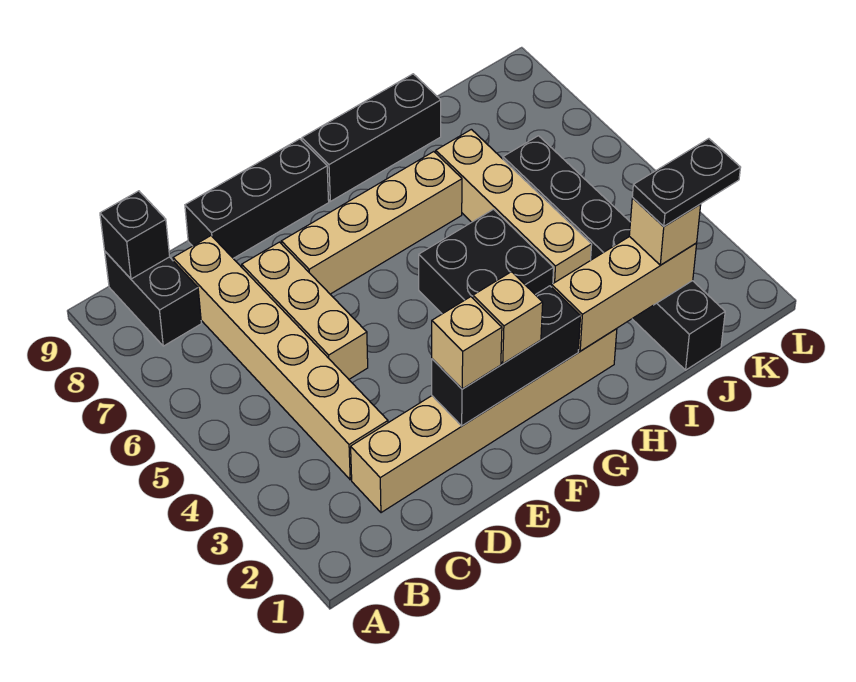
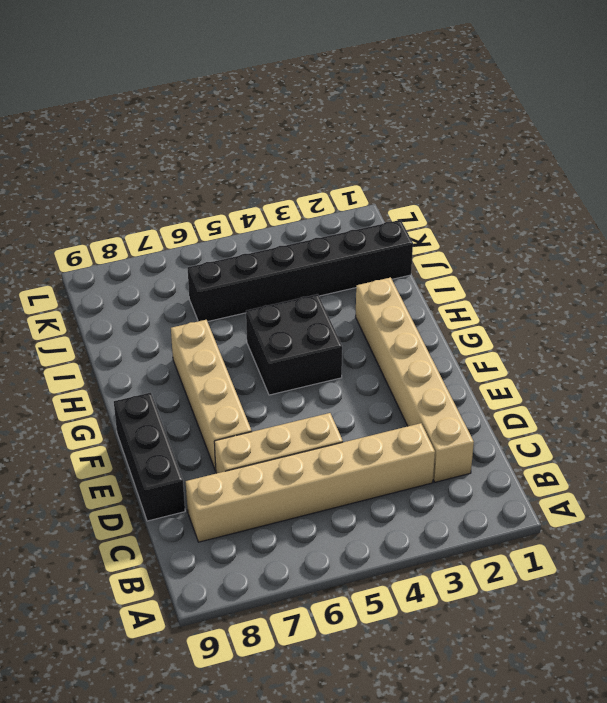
none -> black brick B8:B9 level 1
none -> black brick G9:I9 level 1
none -> tan brick I4:I7 level 1

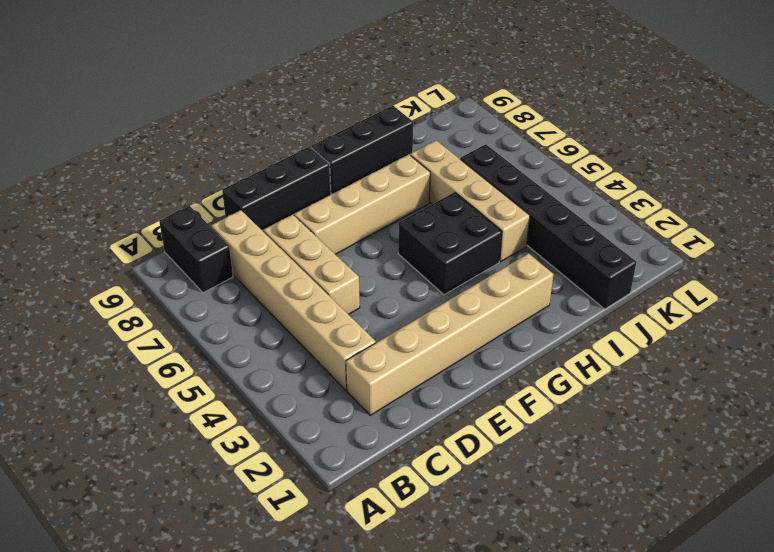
none -> black brick B9 level 2
none -> black brick E2:G2 level 2
none -> tan brick H2:J2 level 2

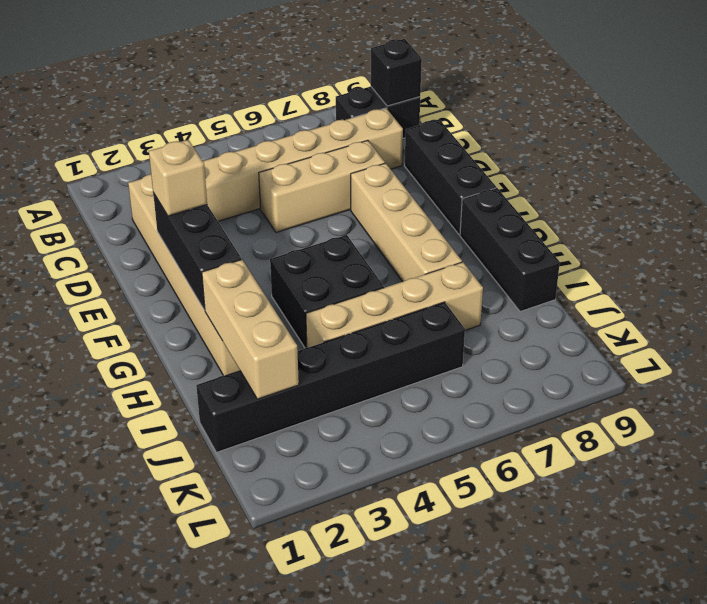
none -> tan brick F2 level 3
none -> tan brick J2 level 3
none -> black plate J2:K2 level 4

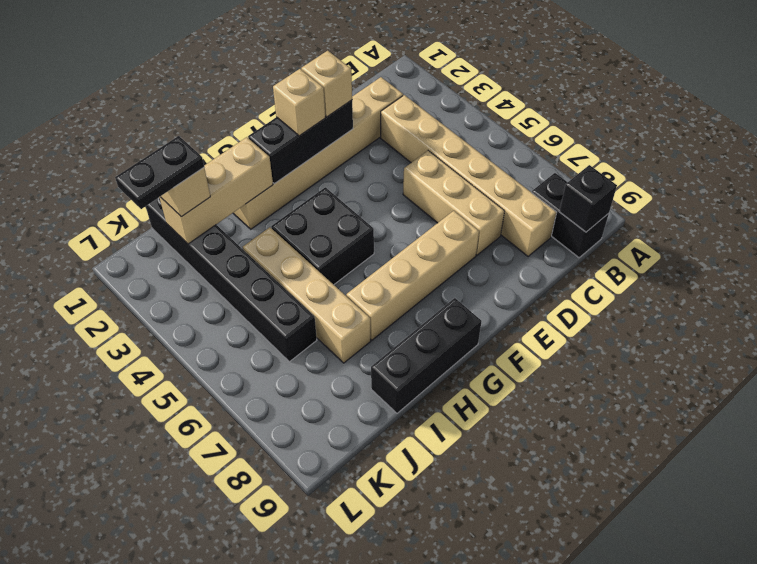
none -> black brick D9:F9 level 1

